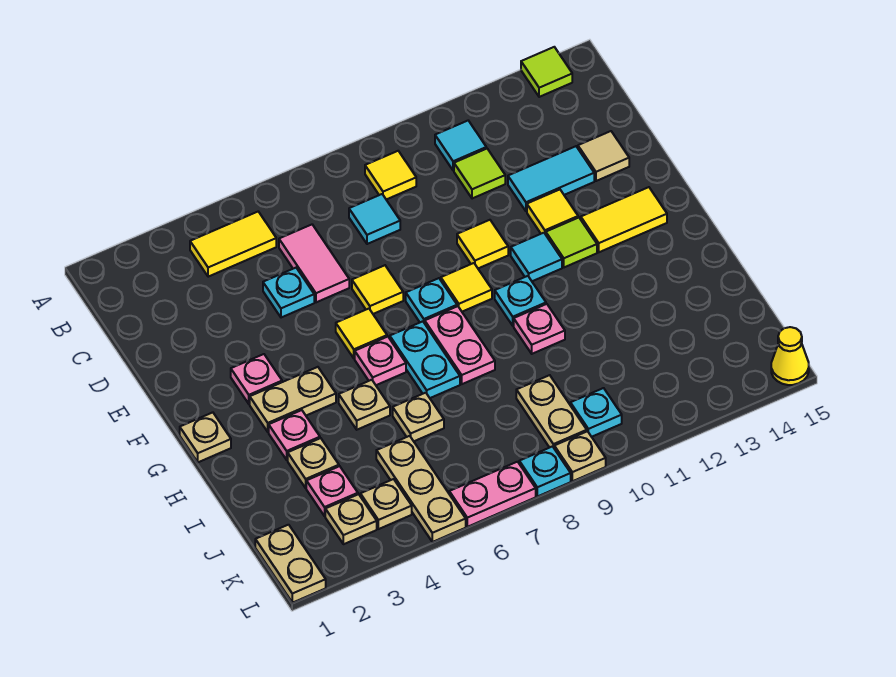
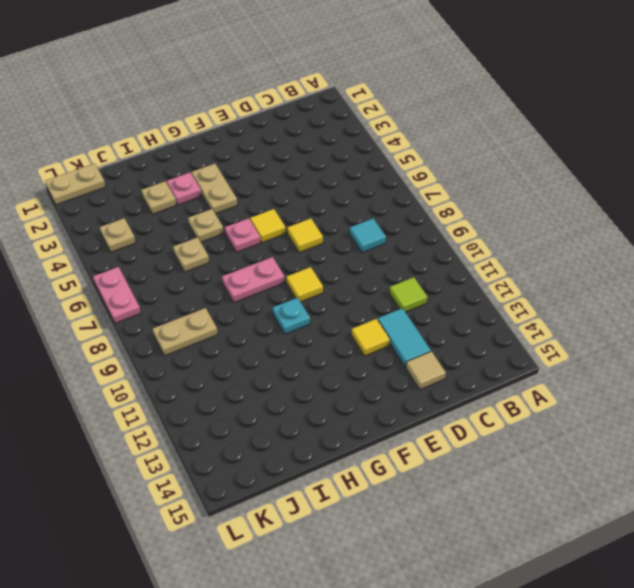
none -> lime tile A14 level 1
none -> yellow tile B4:B5 level 1
none -> yellow tile B9 level 1
none -> cyan tile B11 level 1

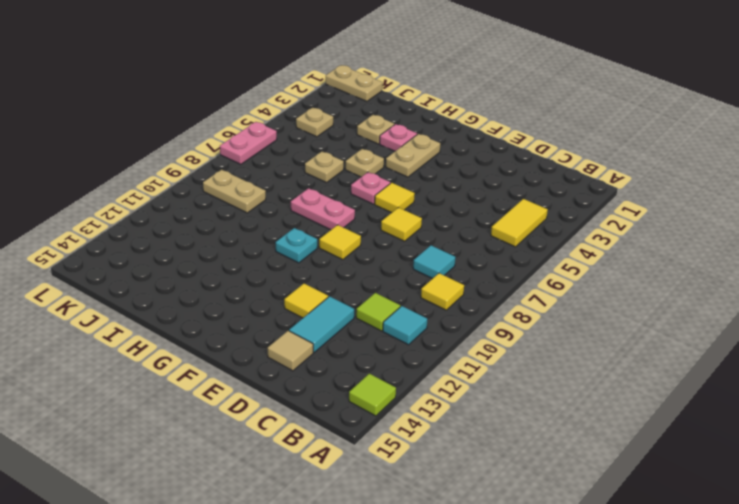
none -> pink tile C6:D6 level 1
none -> cyan plate D5 level 1
none -> yellow tile E10 level 1
none -> pink plate F3 level 1

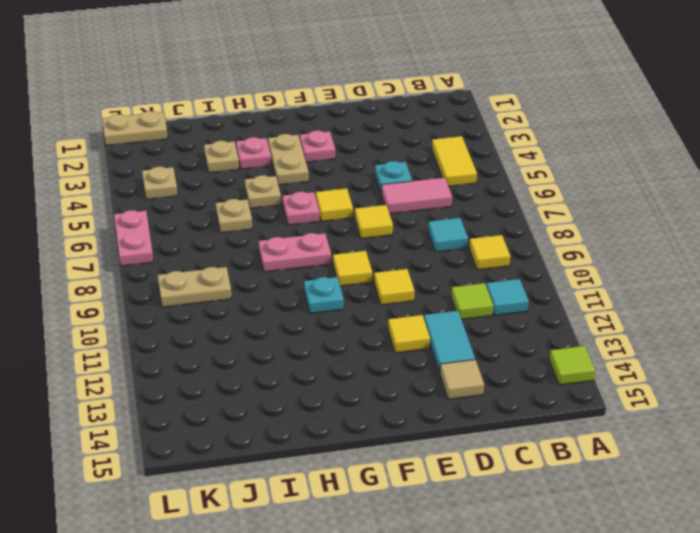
none -> cyan plate F8 level 1
none -> cyan tile F11 level 1
none -> lime tile F12 level 1
none -> yellow tile F13:F14 level 1

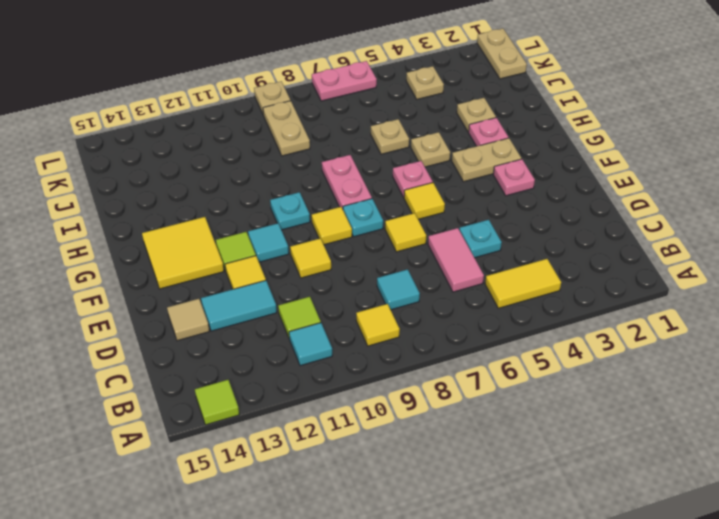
yellow tile F13:G14 level 1 -> yellow tile F13:F14 level 1
none -> tan plate G1 level 1
none -> cyan plate G7:H7 level 1
none -> pink plate H10 level 1
none -> pink plate J3 level 1

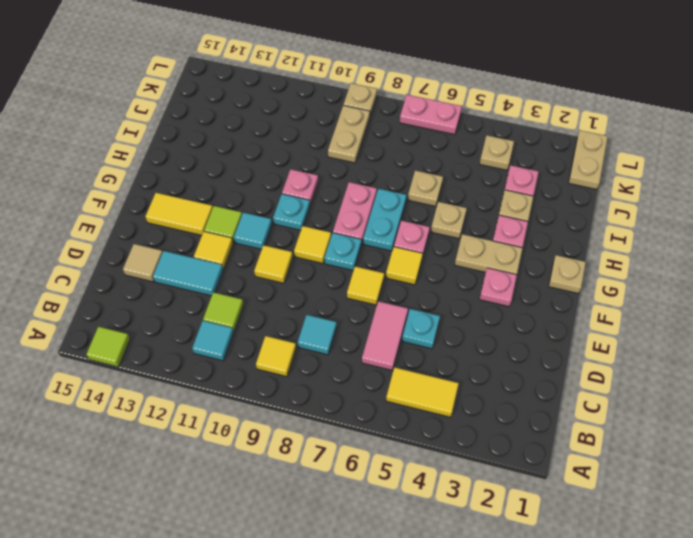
none -> tan plate J5:L5 level 1
none -> tan plate K3 level 1
none -> cyan plate K10 level 1
none -> cyan plate L8 level 1

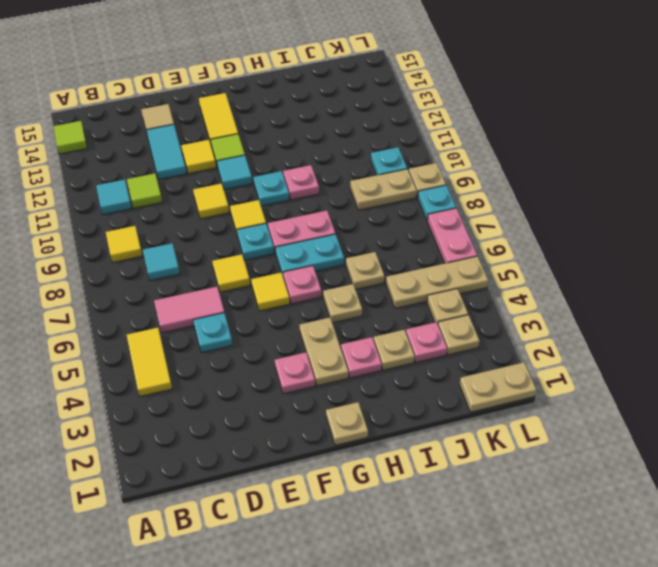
none -> yellow cone L15 level 1

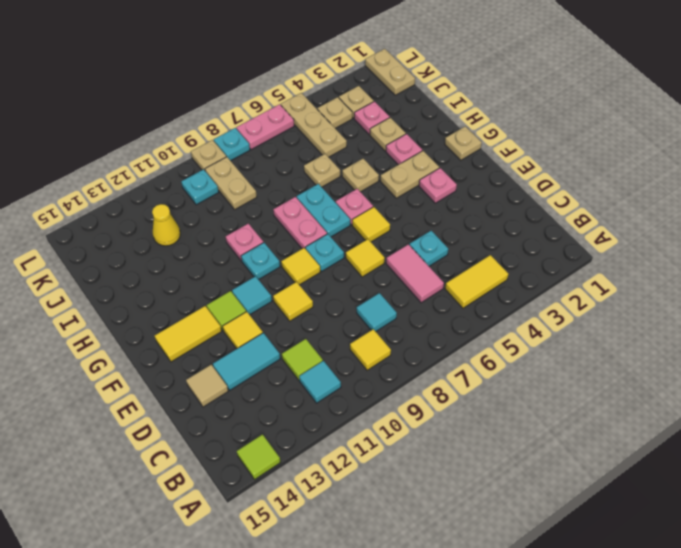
yellow cone J12 level 1 -> yellow cone L15 level 1

